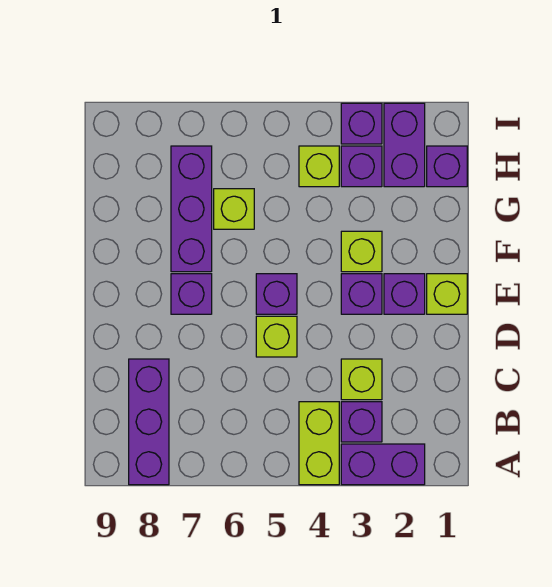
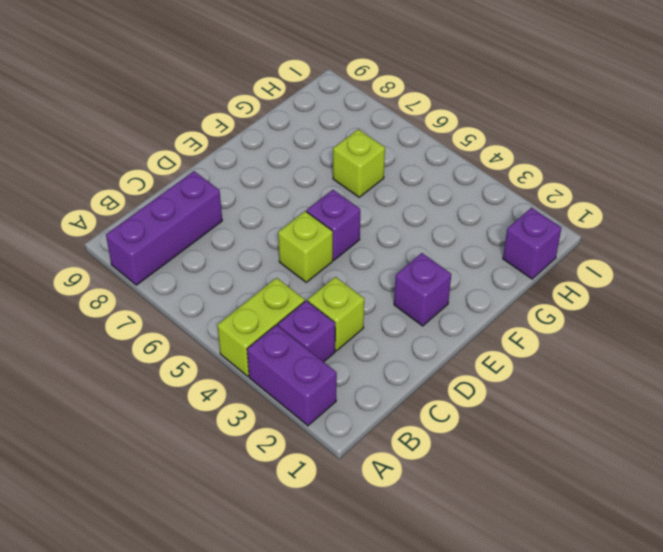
none -> lime brick E1 level 1
none -> purple brick E3 level 1
none -> purple brick E7 level 1

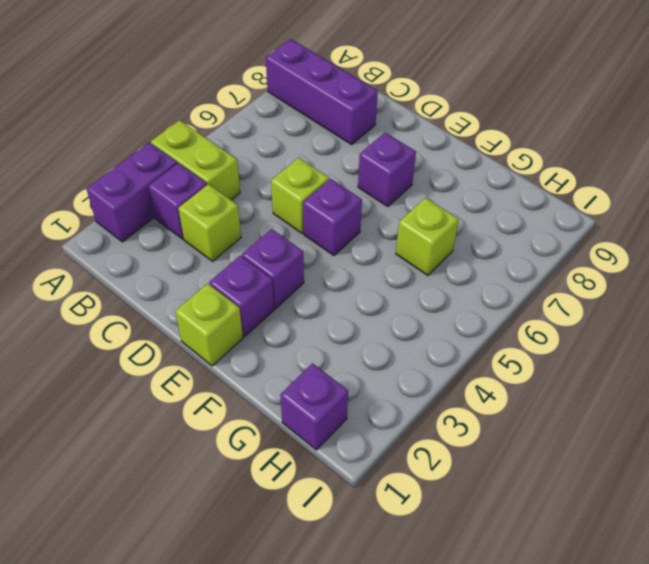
none -> lime brick F3 level 1
none -> purple brick F7:H7 level 1
none -> purple brick H2:I2 level 1

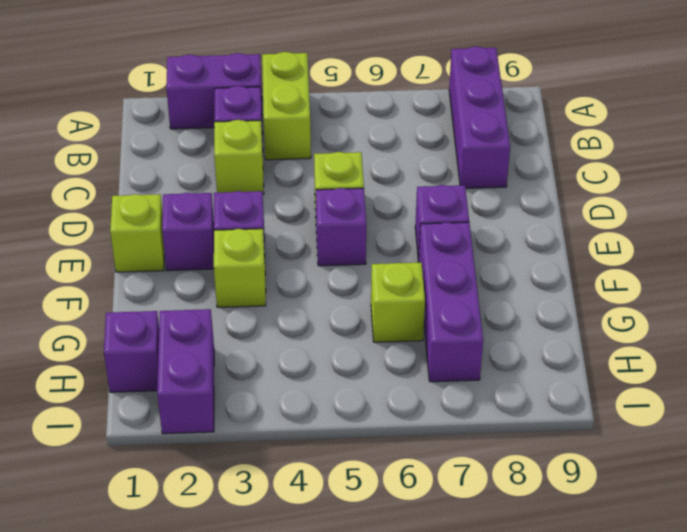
none -> purple brick H3 level 1
none -> lime brick H4 level 1
none -> purple brick I3 level 1

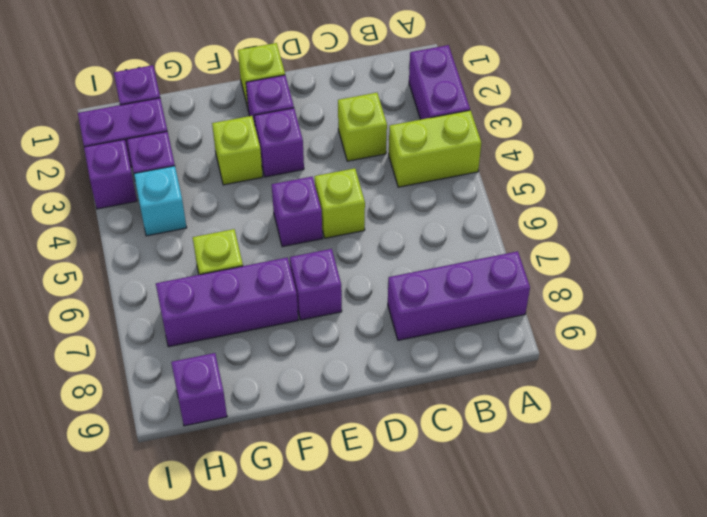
cyan brick H4 level 1 -> lime brick H4 level 1
purple brick H9 level 1 -> purple brick B3 level 1

